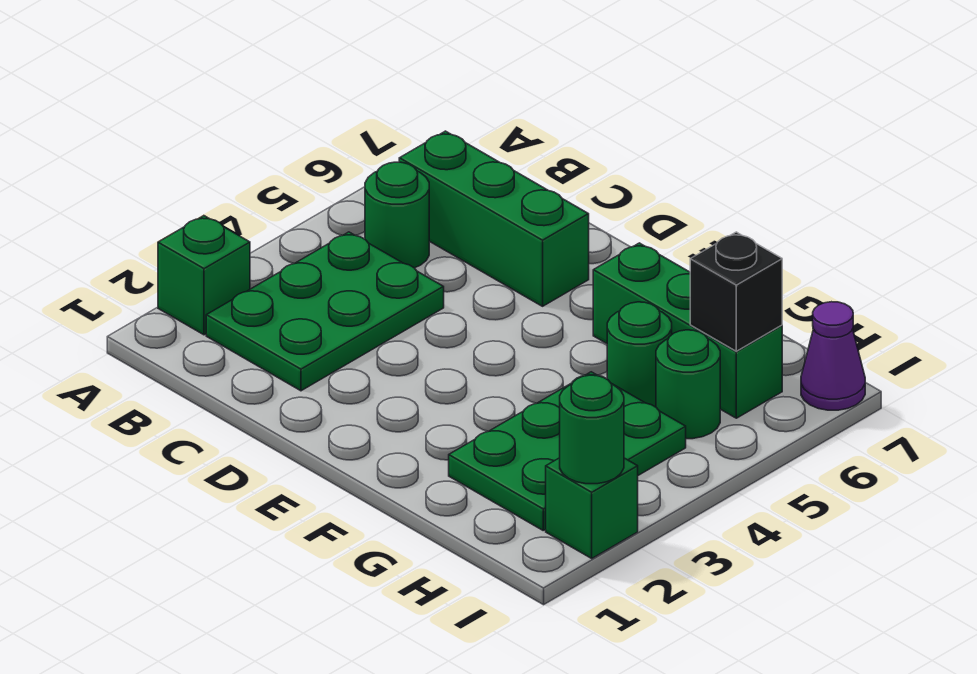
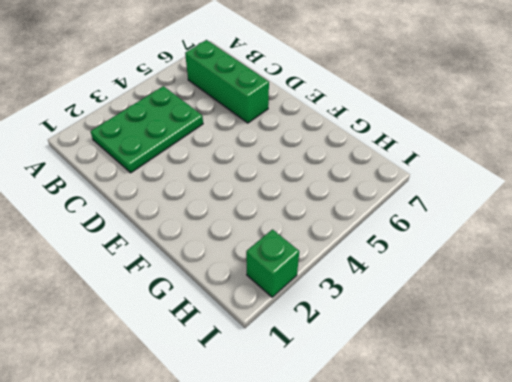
none -> green brick A2 level 1
none -> green round brick B5 level 1
none -> green brick F6:H6 level 1

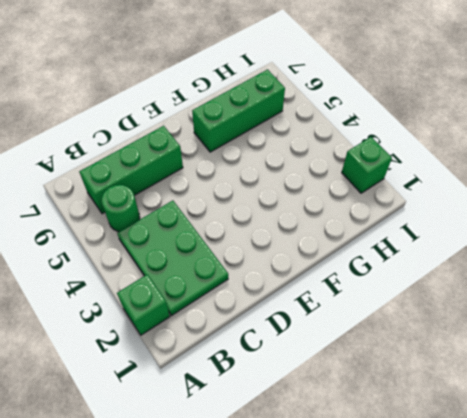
none -> green plate G2:H4 level 1
none -> green round brick G5 level 1
none -> green round brick H5 level 1

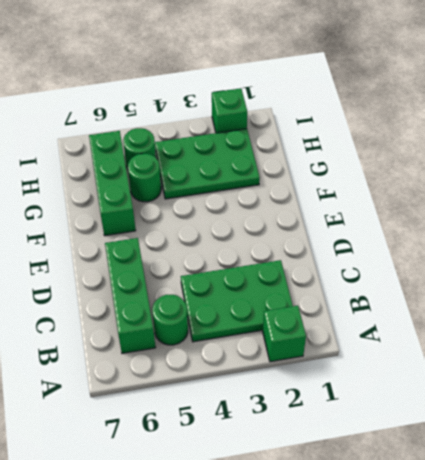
none -> purple cone I7 level 1
none -> black brick H6 level 2
none -> green round brick I2 level 2

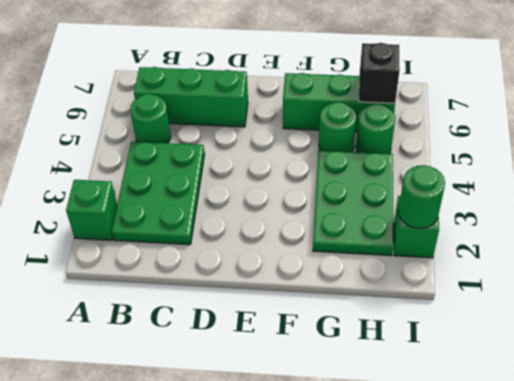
none -> purple cone I7 level 1

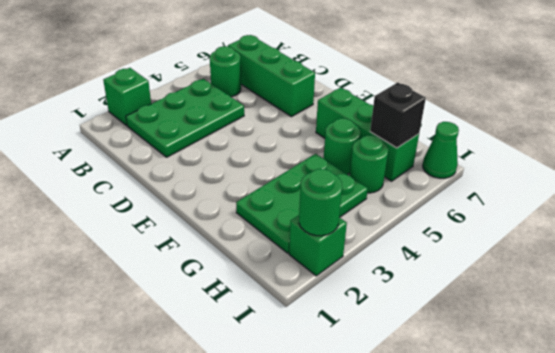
green cone I7 level 1 -> purple cone I7 level 1

